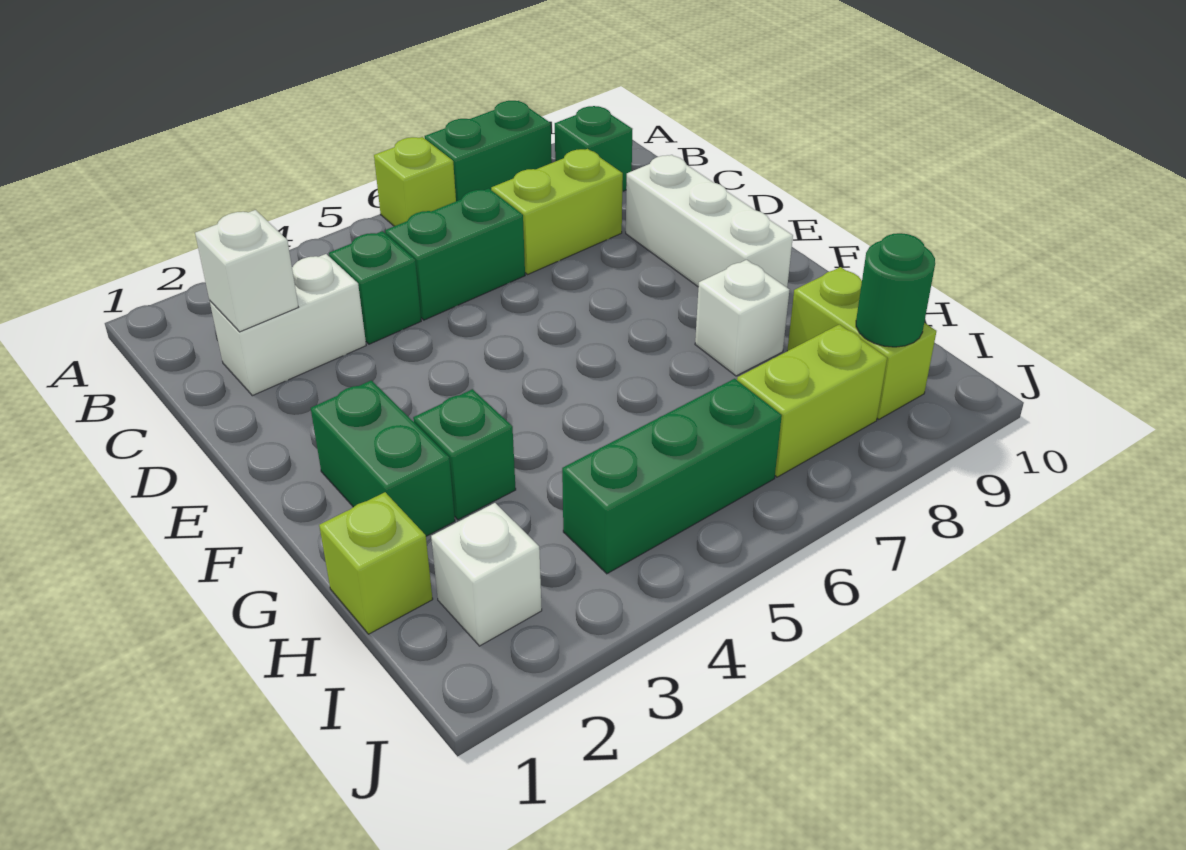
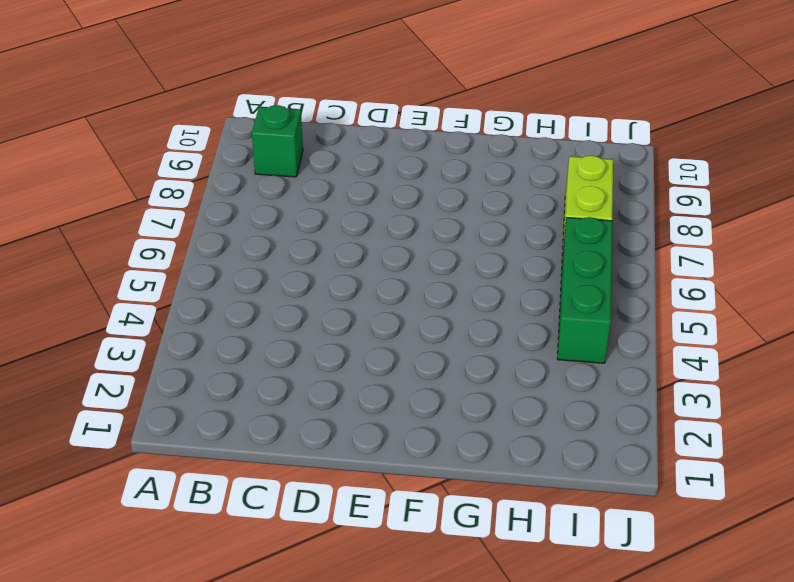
none -> lime brick A6 level 1
none -> green brick A7:A8 level 1
none -> white brick C2:C3 level 1

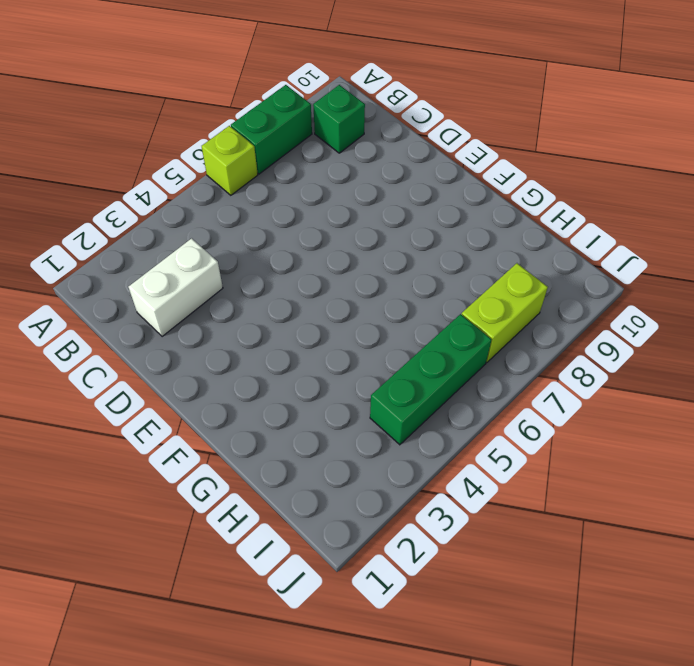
none -> green brick C4 level 1
none -> green brick C5:C6 level 1
none -> lime brick C7:C8 level 1

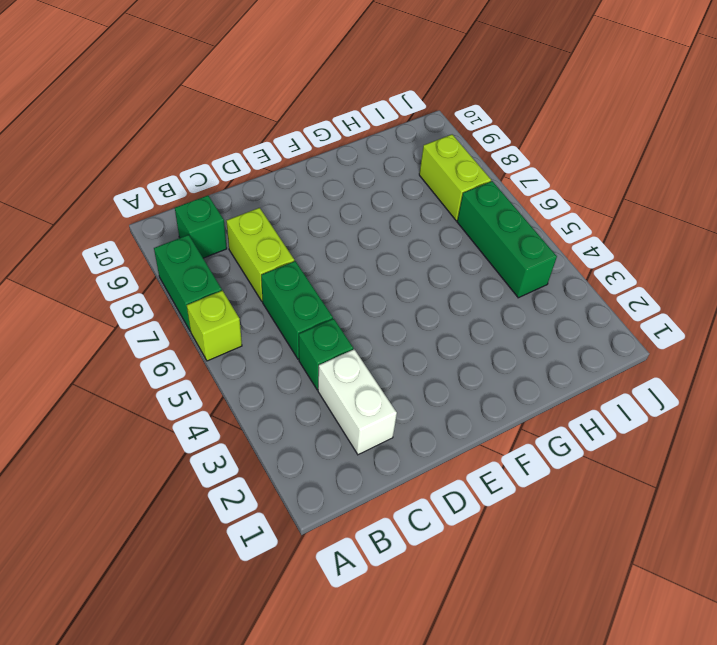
none -> white brick D9:F9 level 1
none -> green brick F2:G2 level 1
none -> green brick G3 level 1

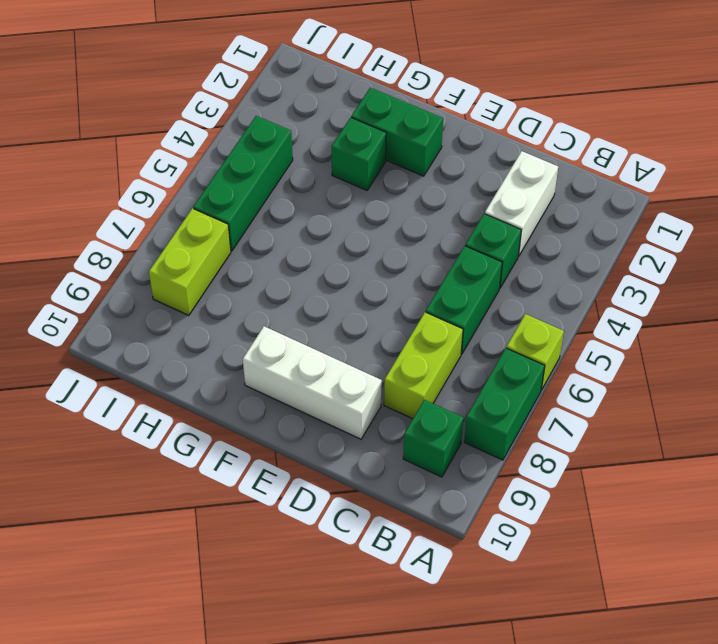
none -> white brick G8 level 1
none -> lime brick H1 level 1
none -> lime brick H9:I9 level 1

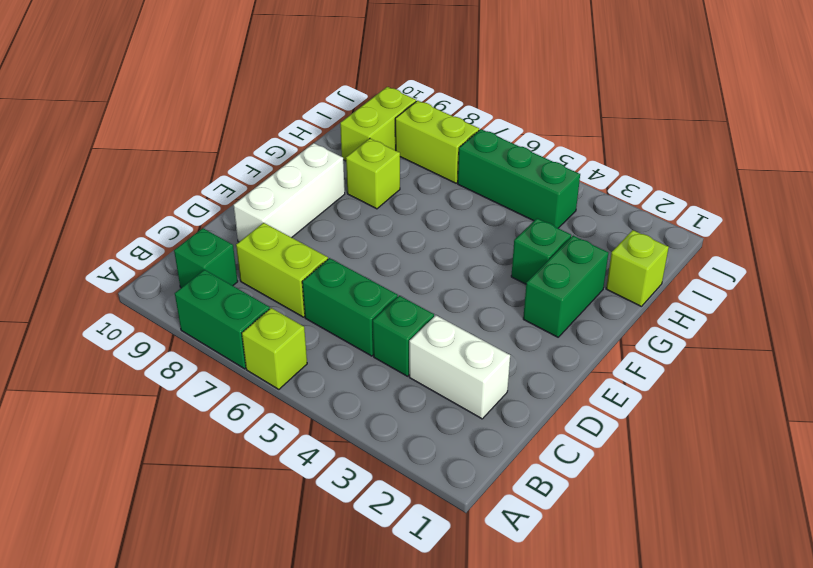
lime brick G8 level 1 -> white brick G8 level 1
none -> white brick I2 level 1
none -> white brick C2 level 2
none -> green round brick I9 level 2

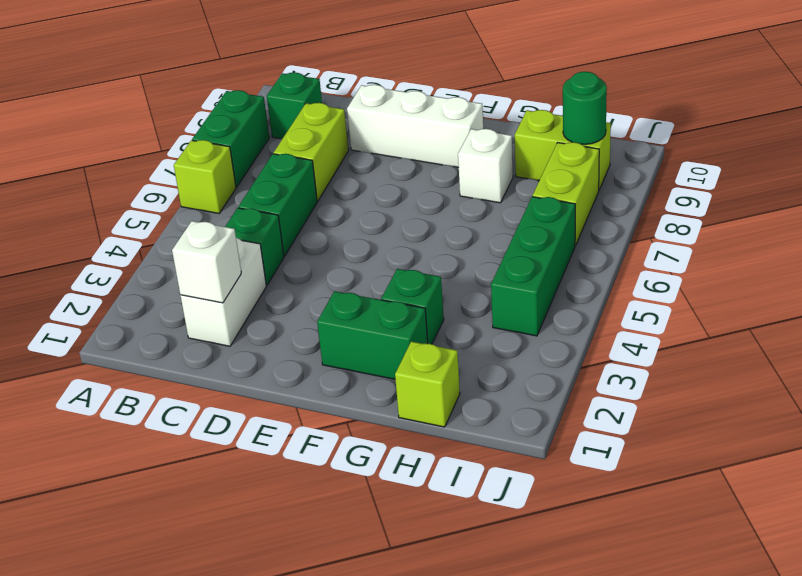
none -> white brick I2 level 1

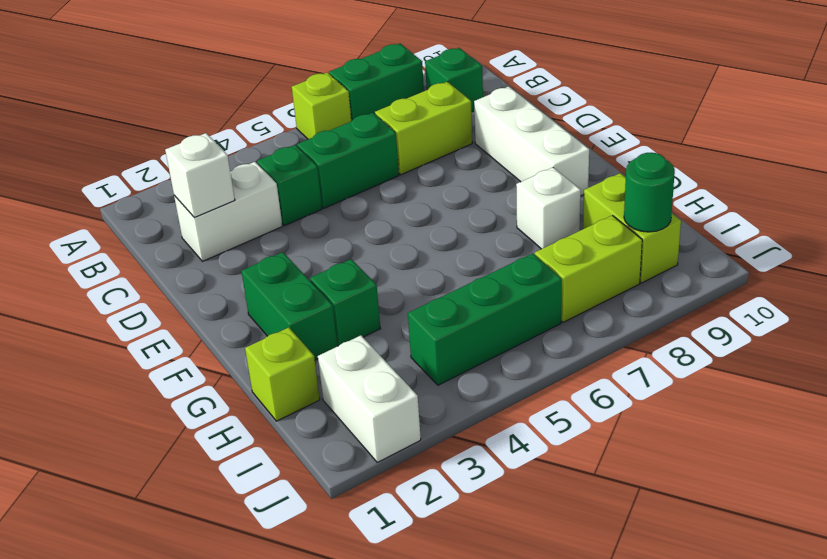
white brick I2:J2 level 1 -> white brick I2 level 1

